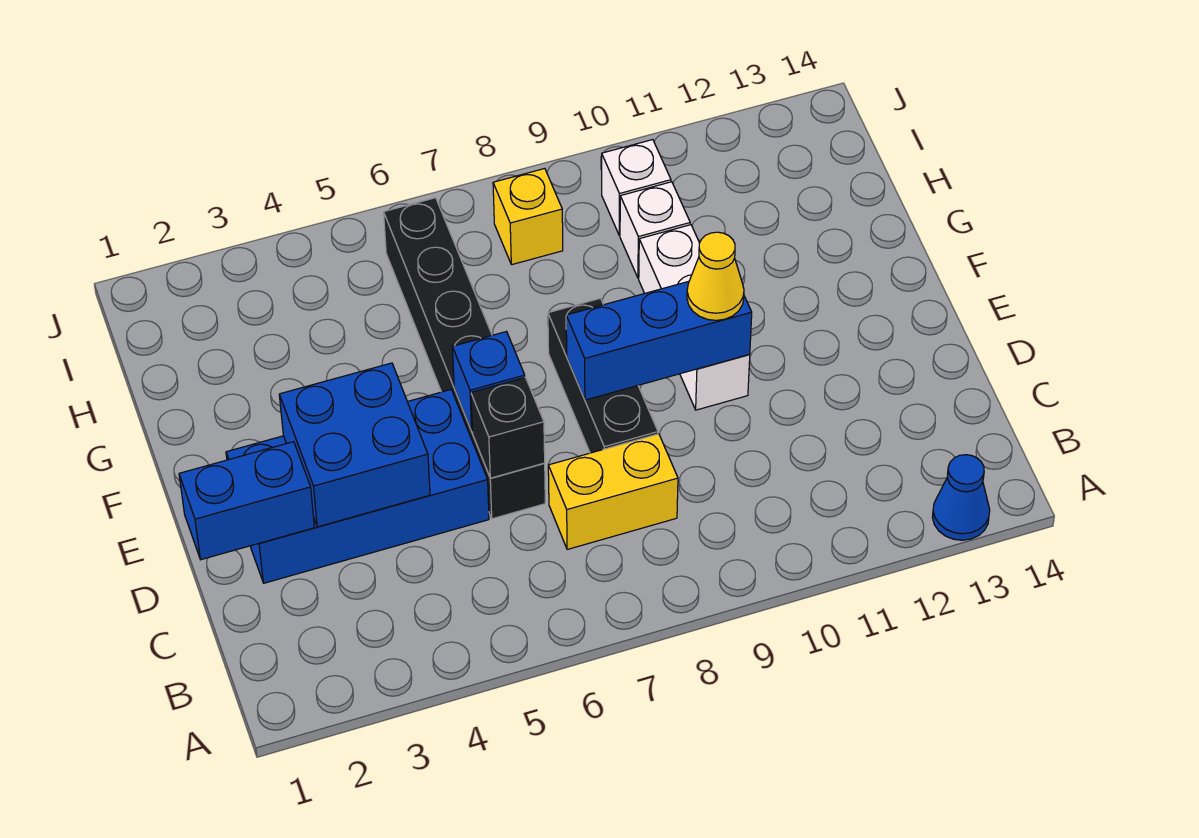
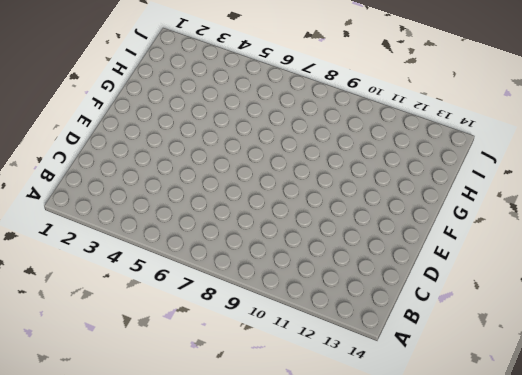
none -> blue cone A13 level 1
none -> yellow brick C7:C8 level 1
none -> blue brick D2:E5 level 1

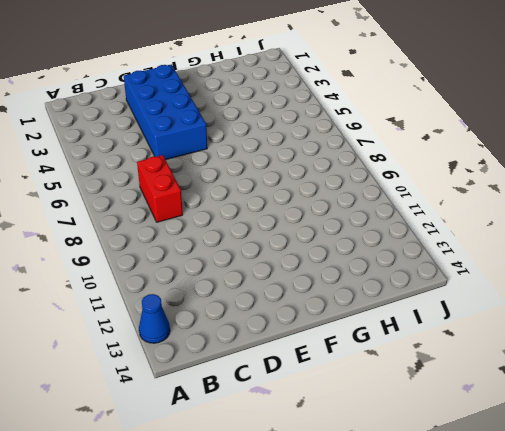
red brick C7:C8 level 1 -> yellow brick C7:C8 level 1
none -> black brick D6:I6 level 1
none -> black brick D8:F8 level 1
none -> white brick E10:G10 level 1

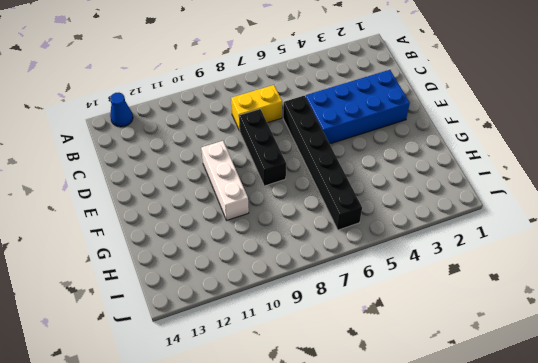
none -> white brick H10 level 1
none -> yellow brick I8 level 1
none -> white brick I10 level 1

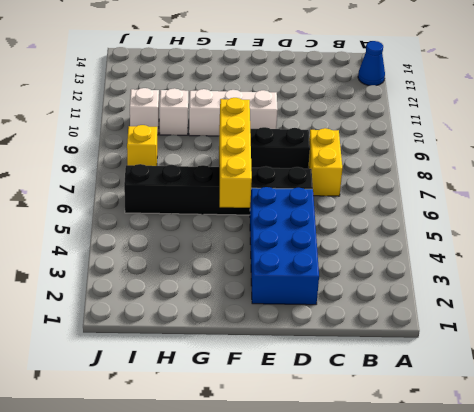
yellow brick F5:F8 level 2 -> none
none -> blue brick D1:D2 level 2
none -> blue brick D3:E4 level 2
none -> black brick D6 level 2

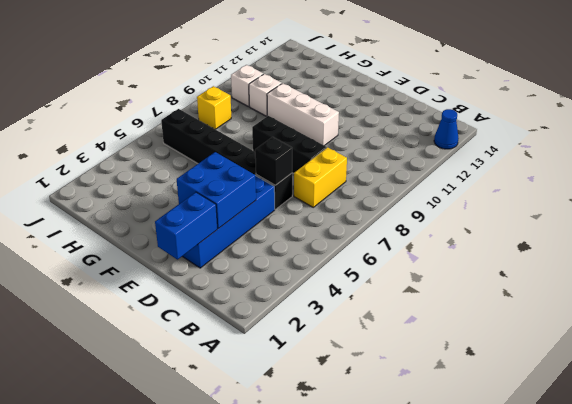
none -> blue brick E6 level 2
none -> blue brick E8:E10 level 2
none -> yellow cone E10 level 3

